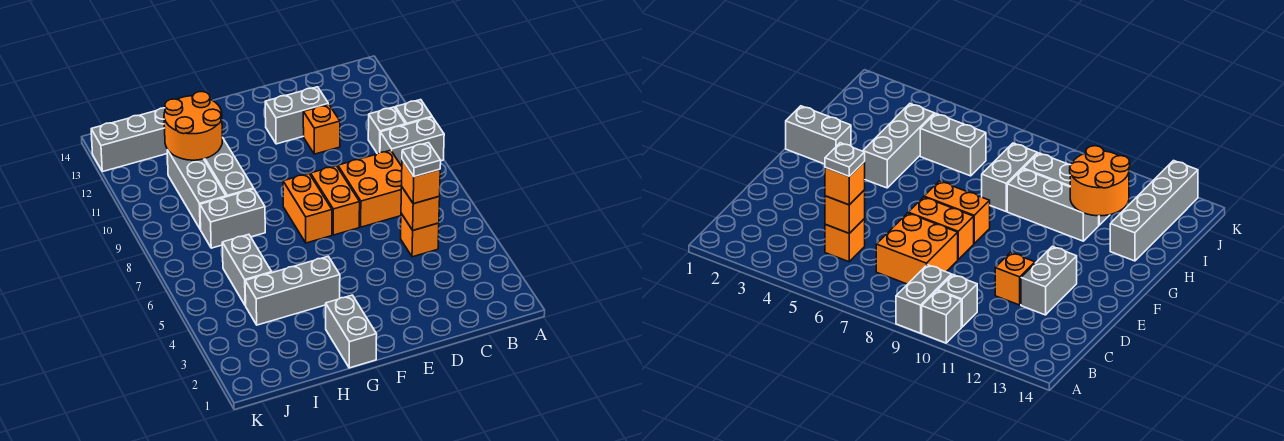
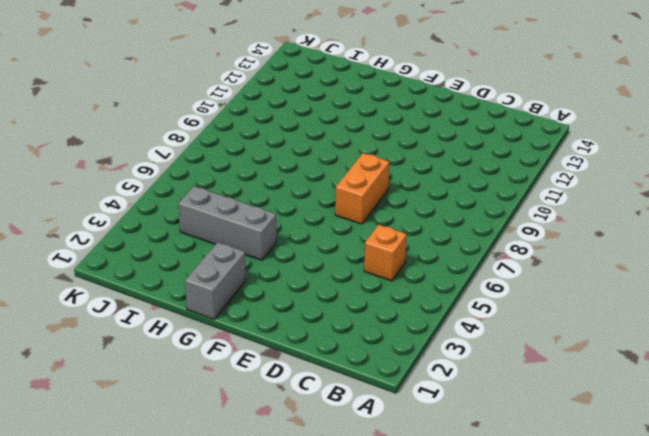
none -> grey brick A9:B9 level 1
none -> grey brick A10 level 1
none -> grey brick B10 level 1

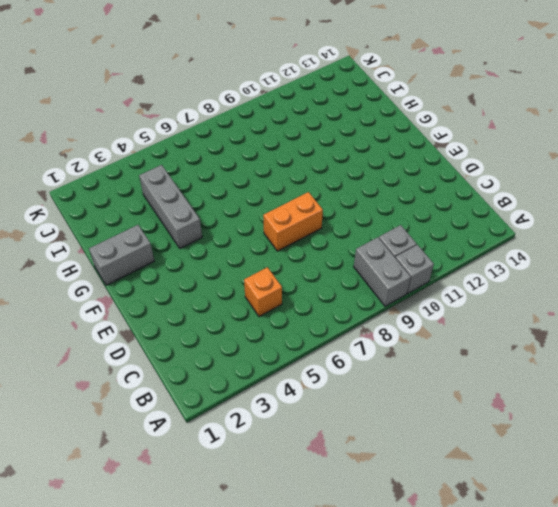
none -> orange brick C7:D8 level 1
none -> orange brick D11 level 1
none -> grey brick D12:E12 level 1

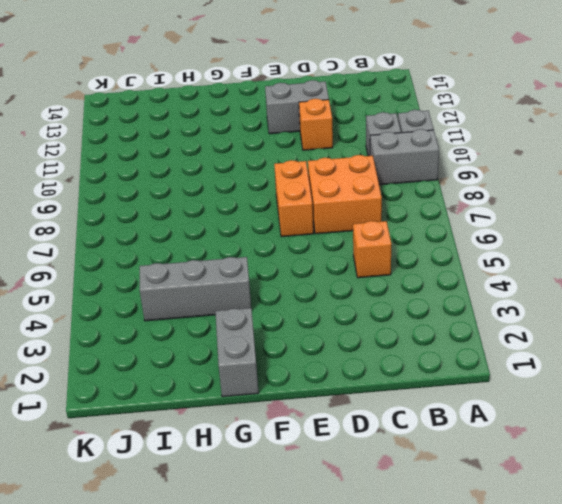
none -> orange brick F7:F8 level 1
none -> grey brick H8:I8 level 1
none -> grey brick H9:H11 level 1

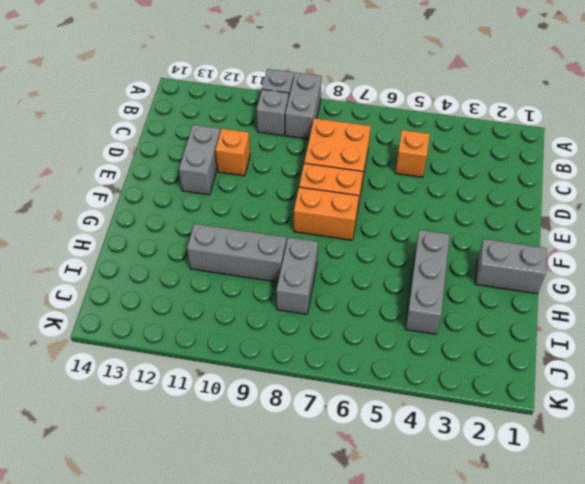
none -> grey brick H13:K13 level 1
none -> grey brick I5:I6 level 1
none -> grey brick I9:I11 level 1

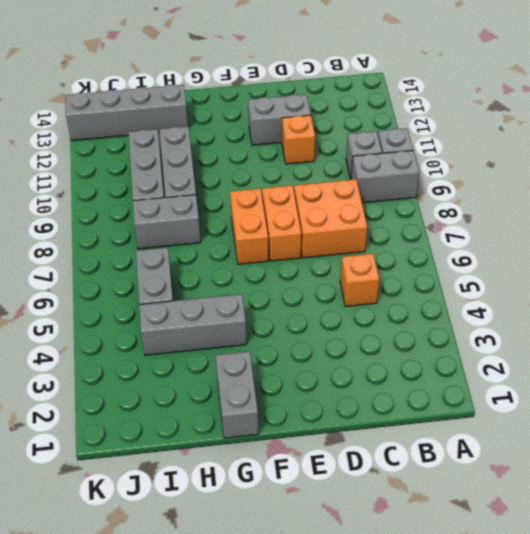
none -> orange brick C5 level 2
none -> orange round brick H11:I12 level 2
none -> orange brick C5 level 3

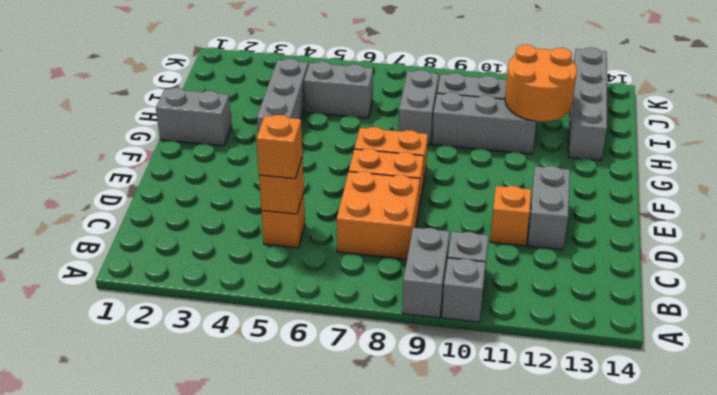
none -> grey plate C5 level 4

